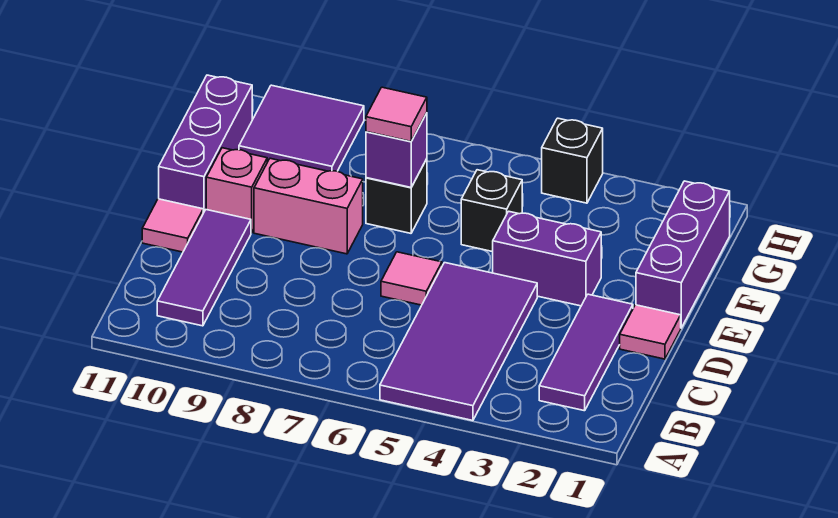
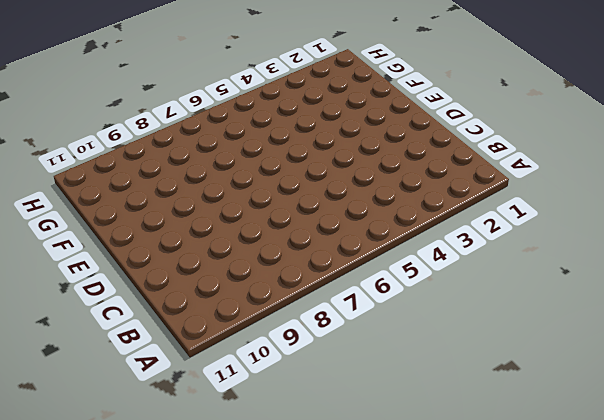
none -> purple tile A4:D5 level 1
none -> purple tile B2:D2 level 1
none -> purple tile B10:D10 level 1

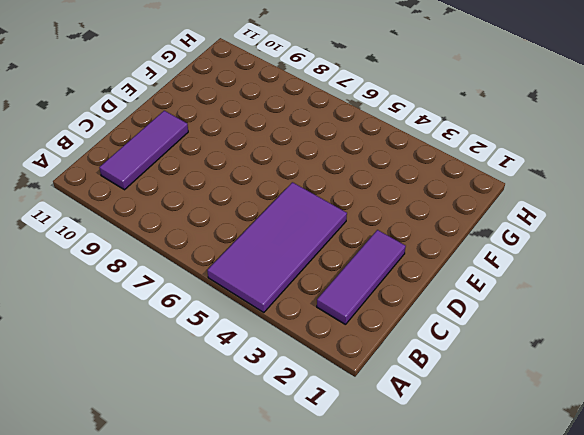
none -> pink tile D1 level 1
none -> pink tile D6 level 1
none -> pink tile D11 level 1

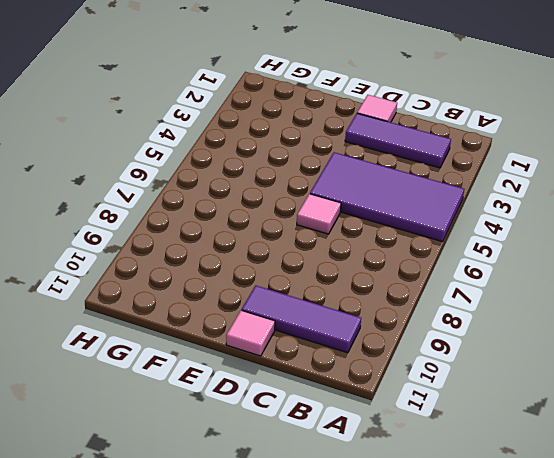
none -> purple brick E1:G1 level 1
none -> purple brick E3:E4 level 1
none -> pink brick E8:E9 level 1

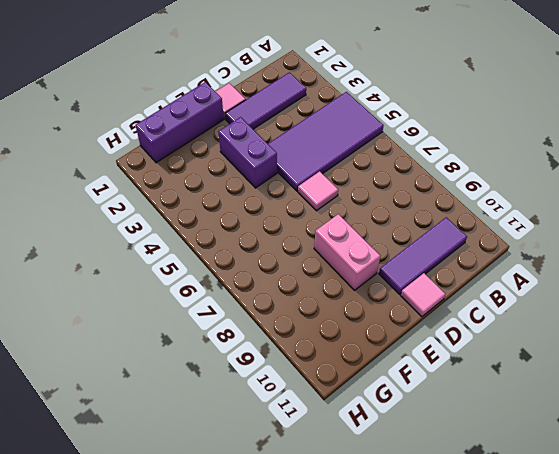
none -> pink brick E10 level 1
none -> purple brick E11:G11 level 1
none -> black brick F5 level 1

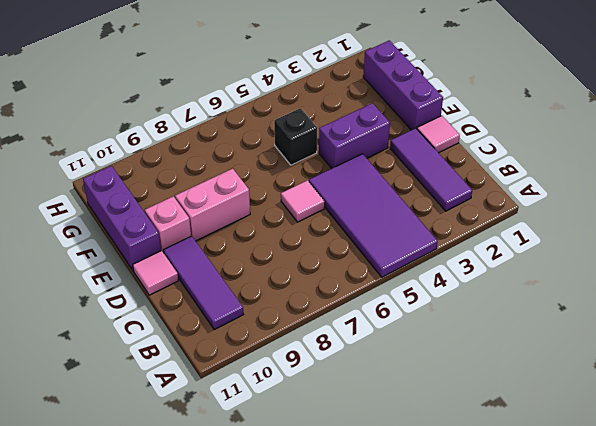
none -> black brick F7 level 1
none -> purple tile G9:H10 level 1
none -> black brick H4 level 1

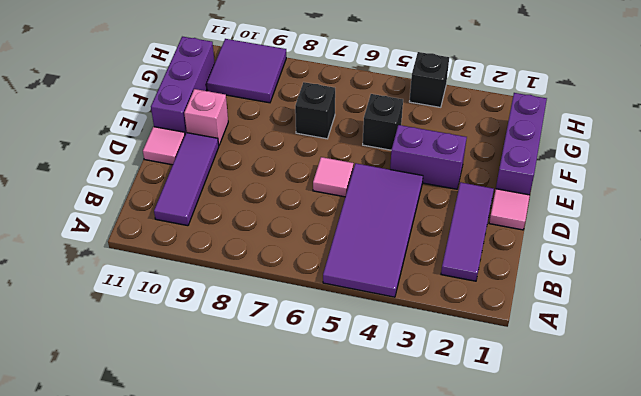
none -> pink brick E8:E9 level 1
none -> purple brick F7 level 2
none -> pink tile F7 level 3

